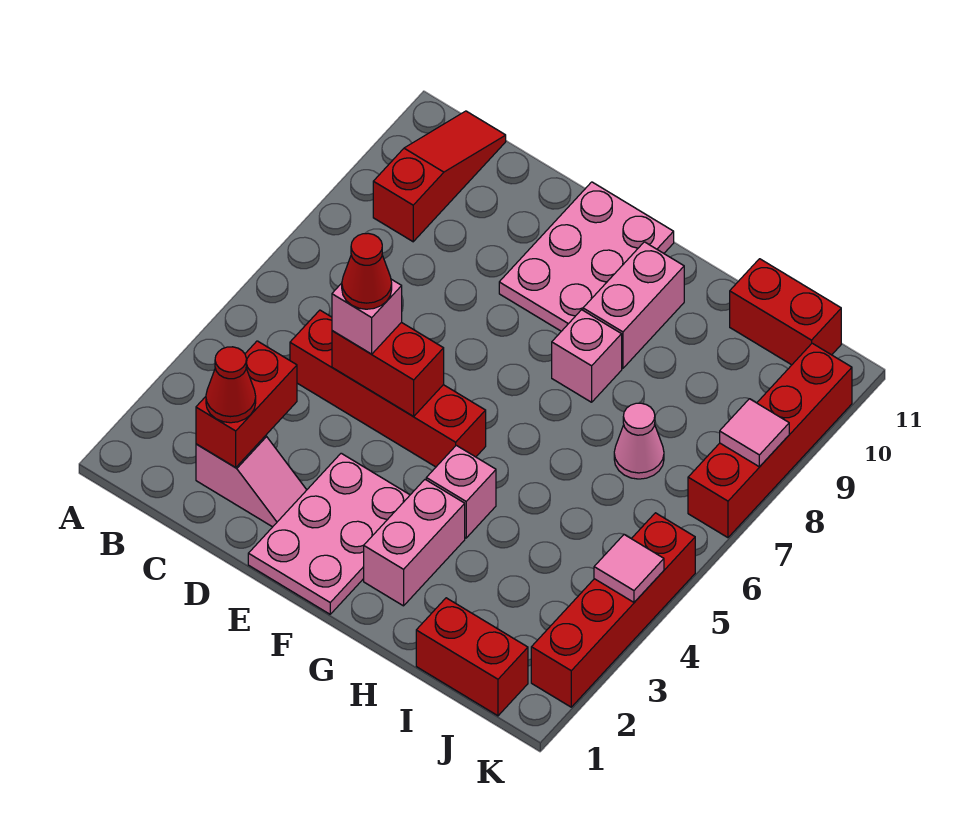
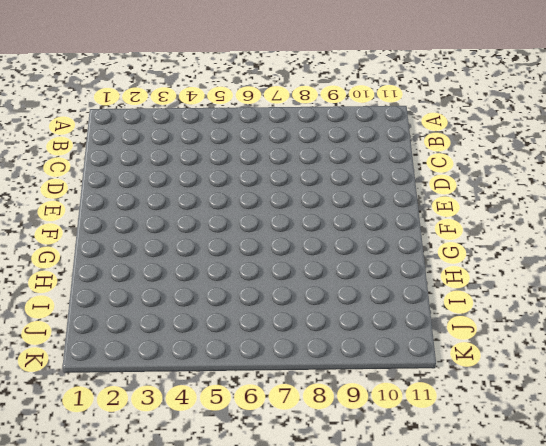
none -> red slope B9:B11 level 1 top 9
none -> pink slope C2:D2 level 1 top C
none -> red brick C5:F5 level 1

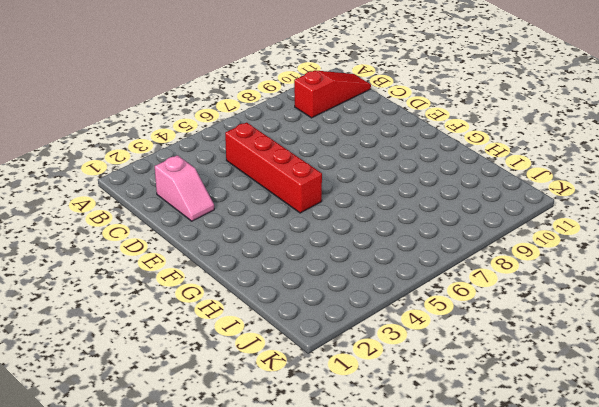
none -> pink plate E1:F3 level 1
none -> pink plate E9:F11 level 1
none -> pink brick G2:G3 level 1

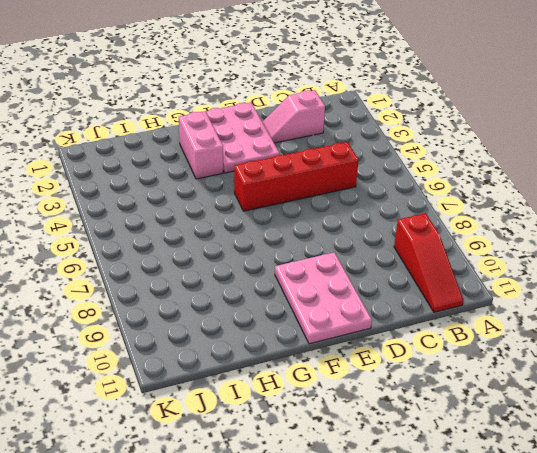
none -> pink brick G4 level 1
none -> pink brick G8 level 1
none -> pink brick G9:G10 level 1

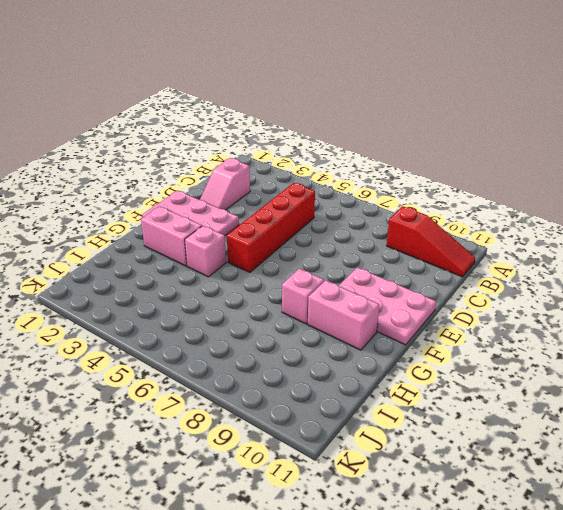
none -> red brick I1:J1 level 1
none -> pink cone I7 level 1
none -> red brick I11:J11 level 1

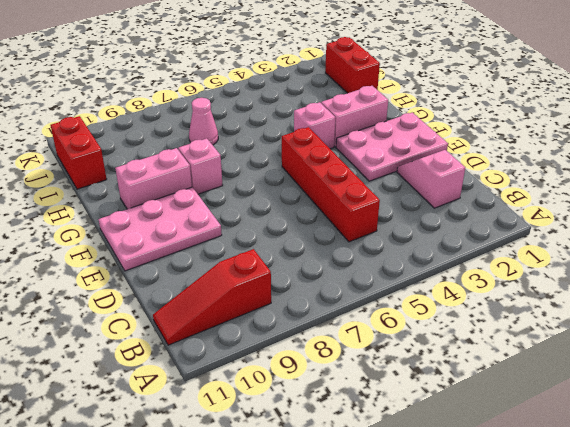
none -> red brick K2:K5 level 1
none -> red brick K7:K10 level 1
none -> red brick C2:C3 level 2

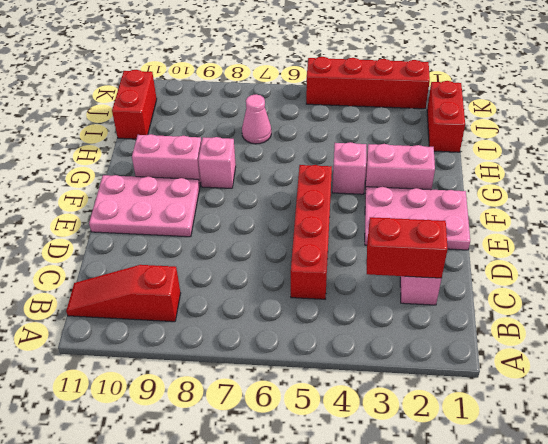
none -> red brick K7:K10 level 1
none -> red brick D5:E5 level 2
none -> pink tile K4 level 2

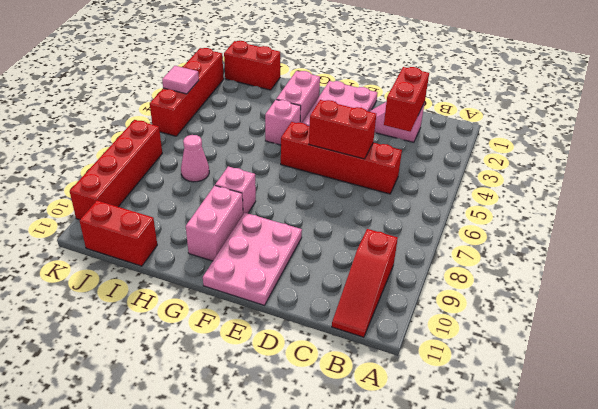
none -> pink tile K8 level 2
none -> red cone C2 level 3
none -> pink brick D5 level 3

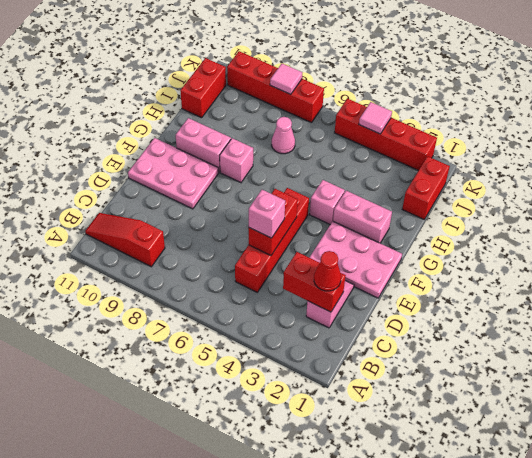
none -> red cone D5 level 4

